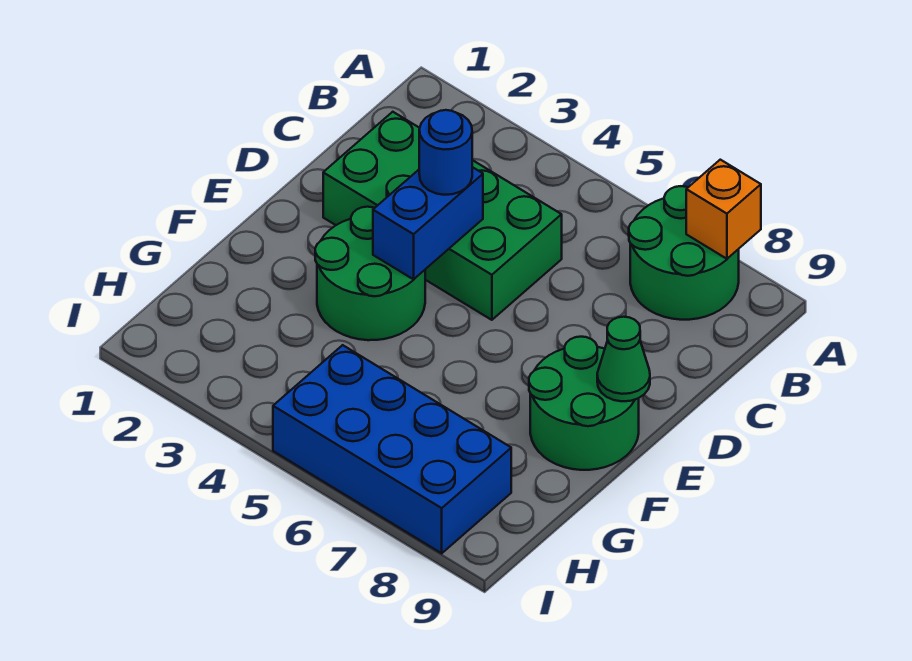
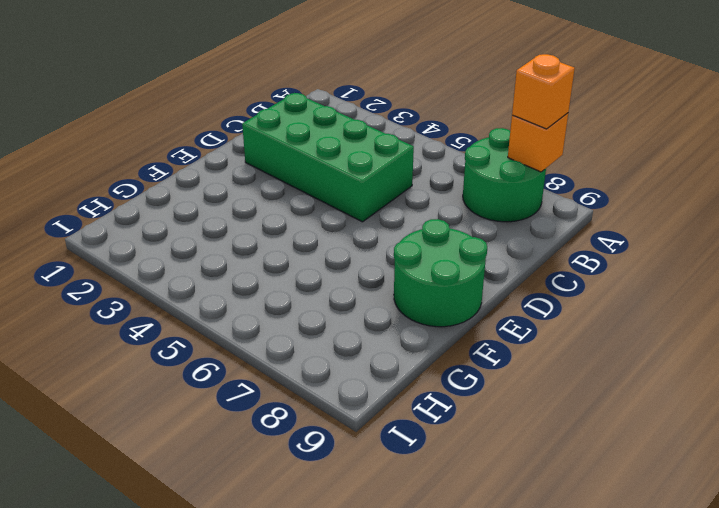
orange brick A8 level 3 -> none
none -> green round brick E3:F4 level 1
none -> blue brick H5:I8 level 1

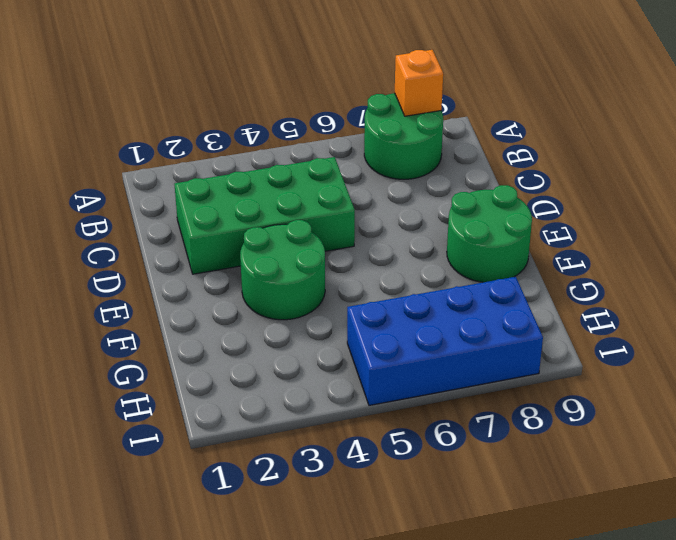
none -> blue brick D4:E4 level 2
none -> green cone E9 level 2

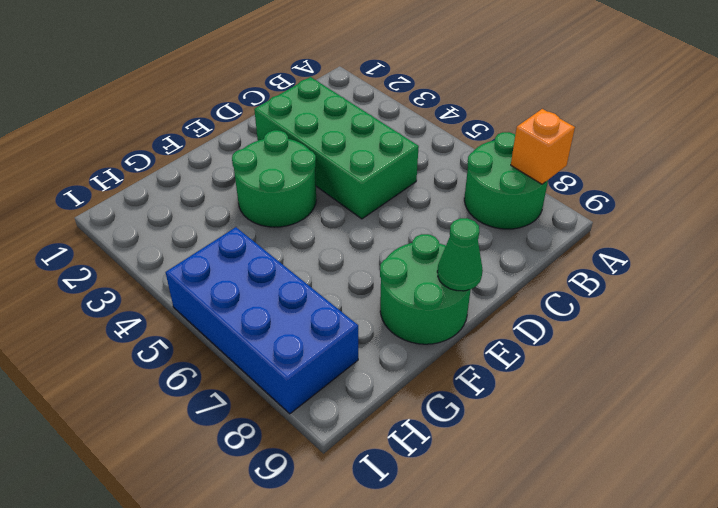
none -> blue brick D4:E4 level 2
none -> blue round brick D4 level 3

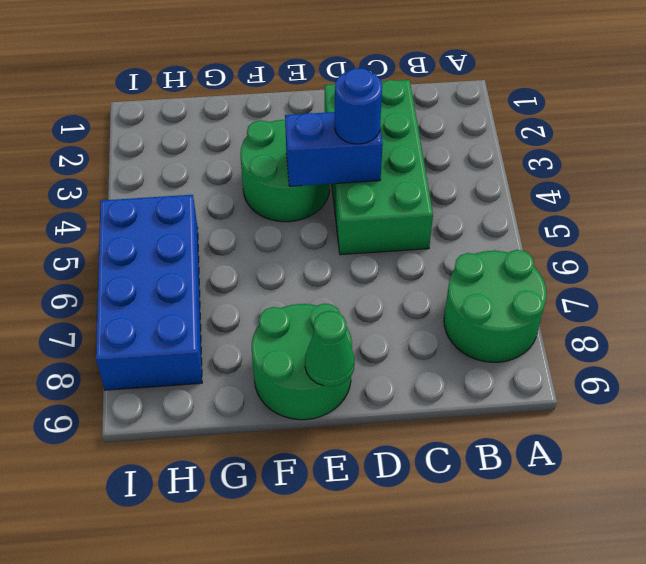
none -> orange brick A8 level 2

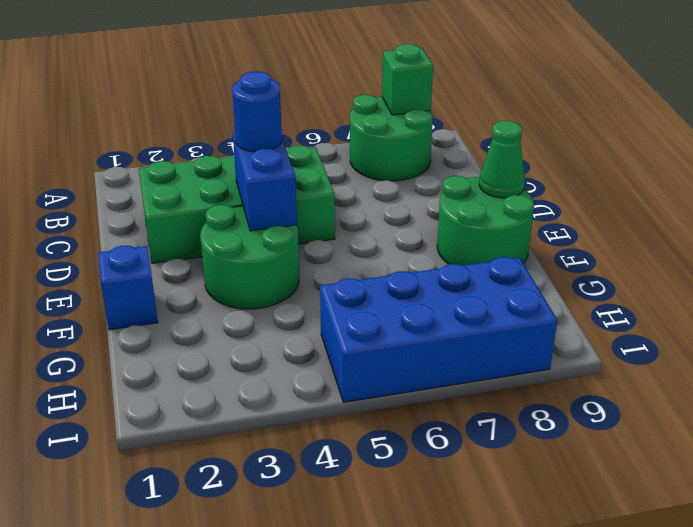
green brick A8 level 2 -> orange brick A8 level 2
blue brick F1 level 1 -> none

